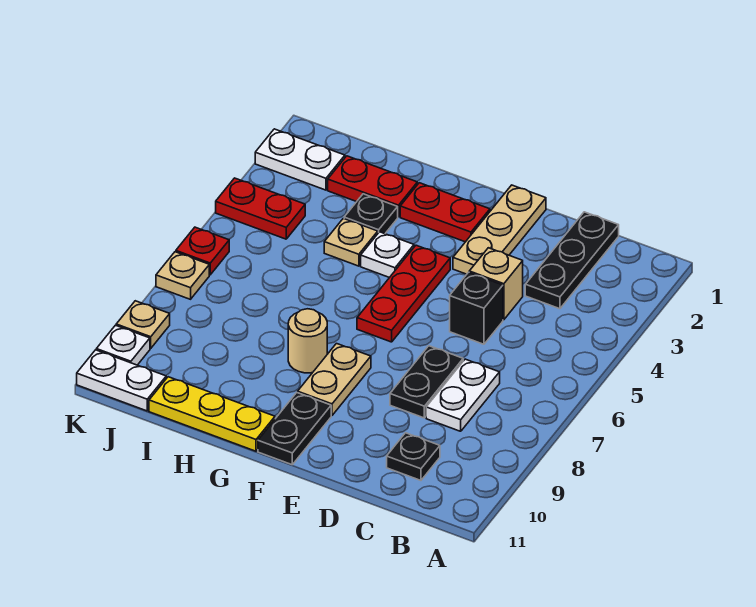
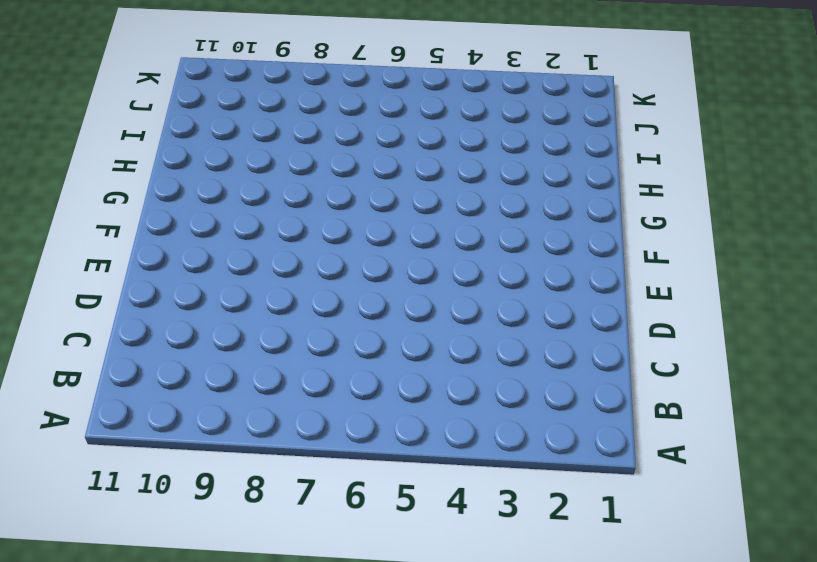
none -> black plate C1:C3 level 1
none -> white plate C7:C8 level 1
none -> black plate C10 level 1

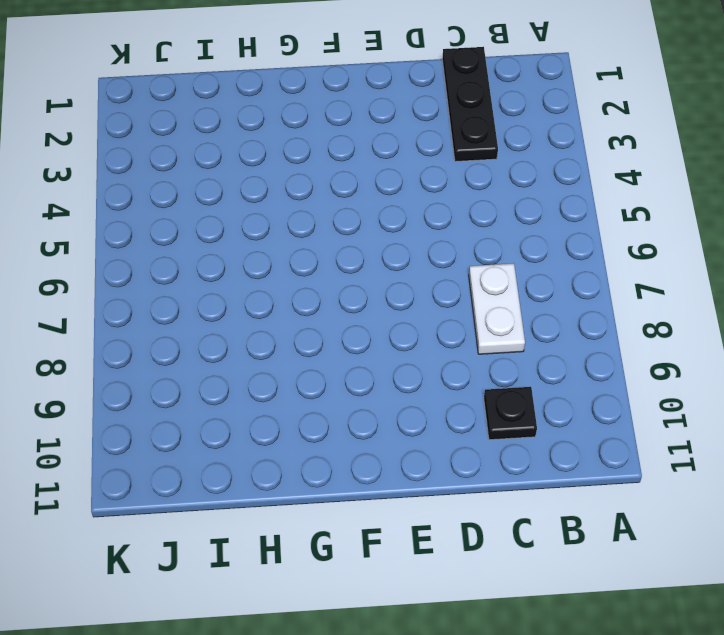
none -> tan brick D4 level 1
none -> black brick D5 level 1
none -> black plate D7:D8 level 1

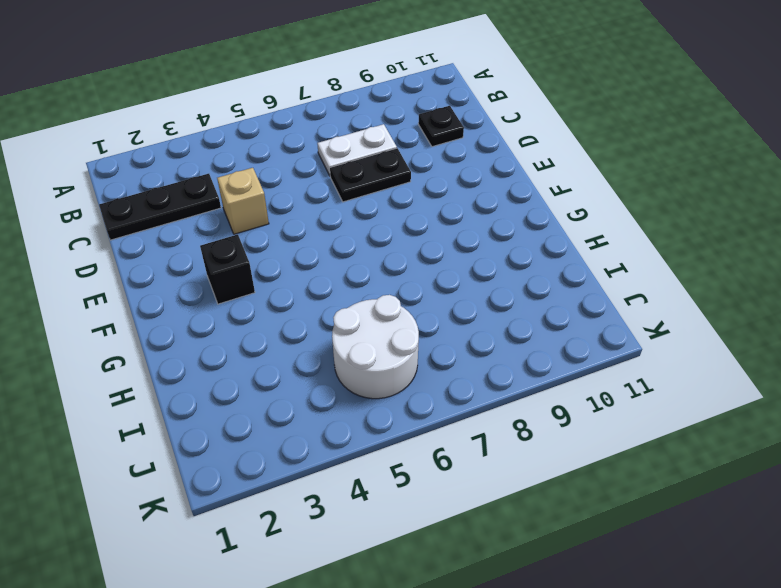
black brick F3 level 1 -> black brick D5 level 1
white round brick I5:J6 level 1 -> none
none -> tan plate E1:E3 level 1
none -> red plate F2:G2 level 1
none -> red plate F4:F6 level 1

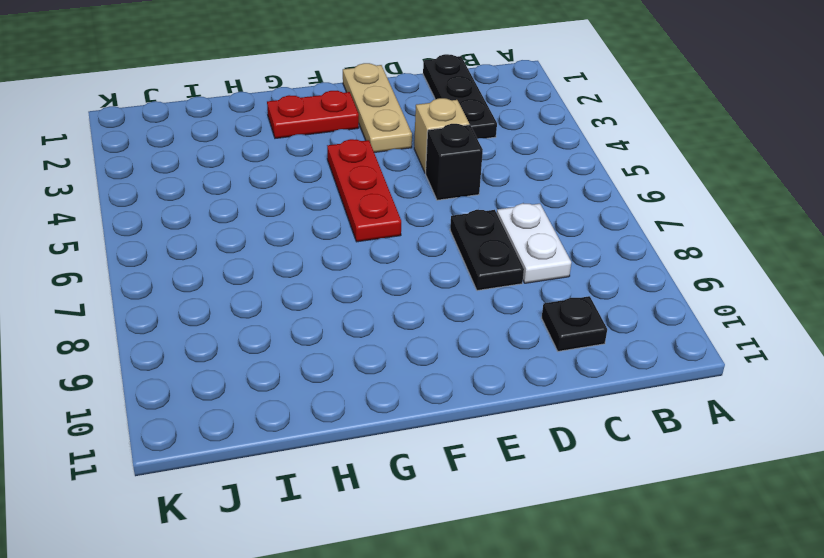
none -> tan plate F8:F9 level 1
none -> black plate F10:F11 level 1
none -> white plate G4 level 1

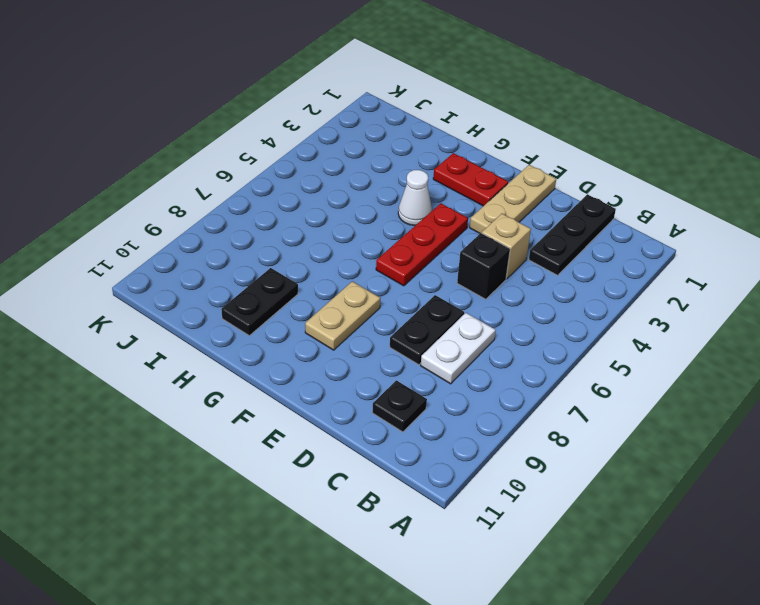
white cone G4 level 1 -> white plate G4 level 1
black plate H9:H10 level 1 -> black plate F10:F11 level 1
none -> tan round brick G8 level 1
none -> yellow plate G11:I11 level 1
none -> red plate H2:I2 level 1

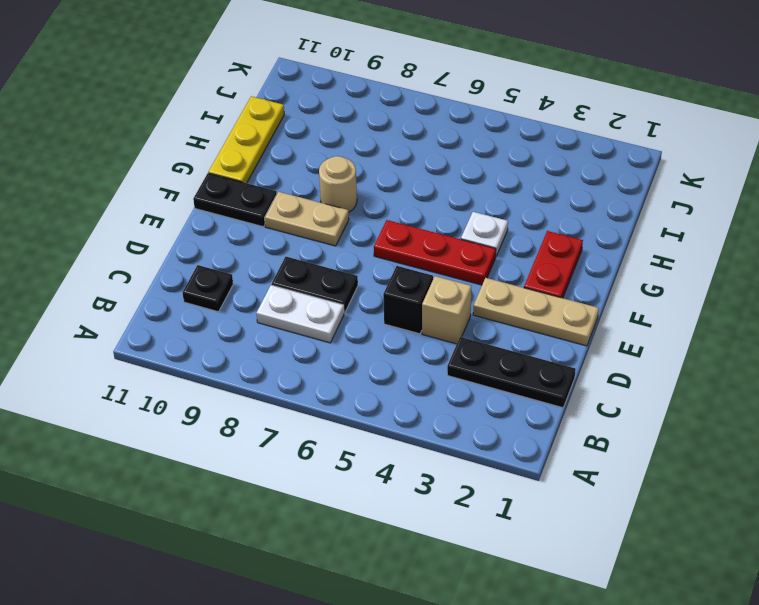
none -> red plate H2:I2 level 1
none -> black plate H3 level 1
none -> tan plate H4 level 1

